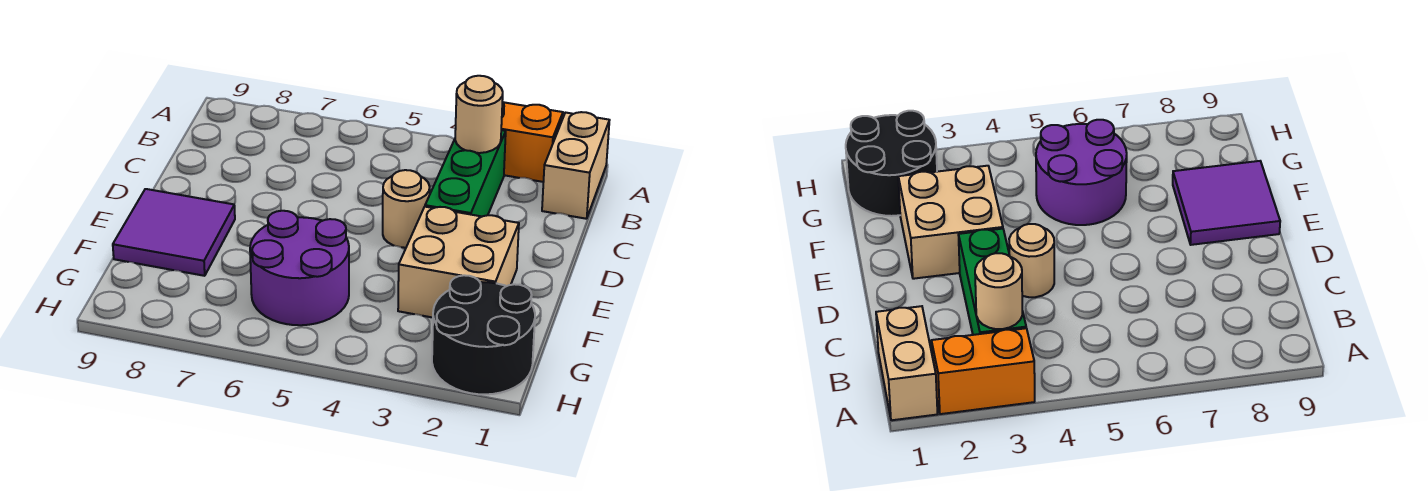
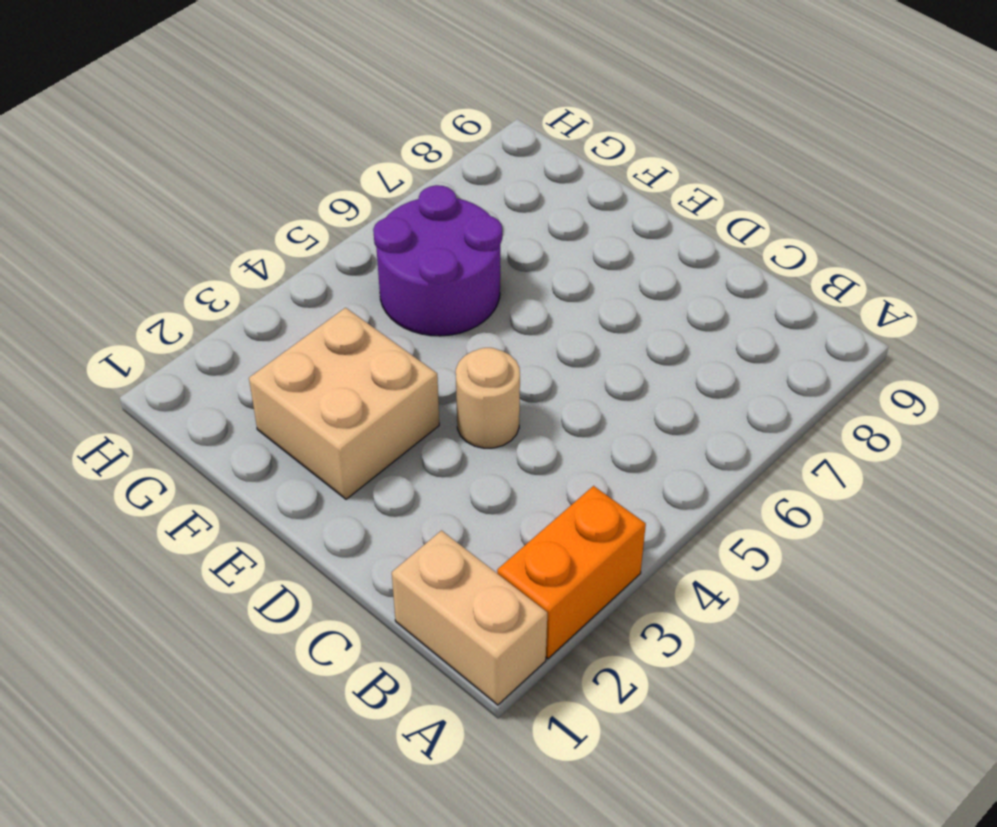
none -> green brick B3:D3 level 1
none -> purple tile E8:F9 level 1

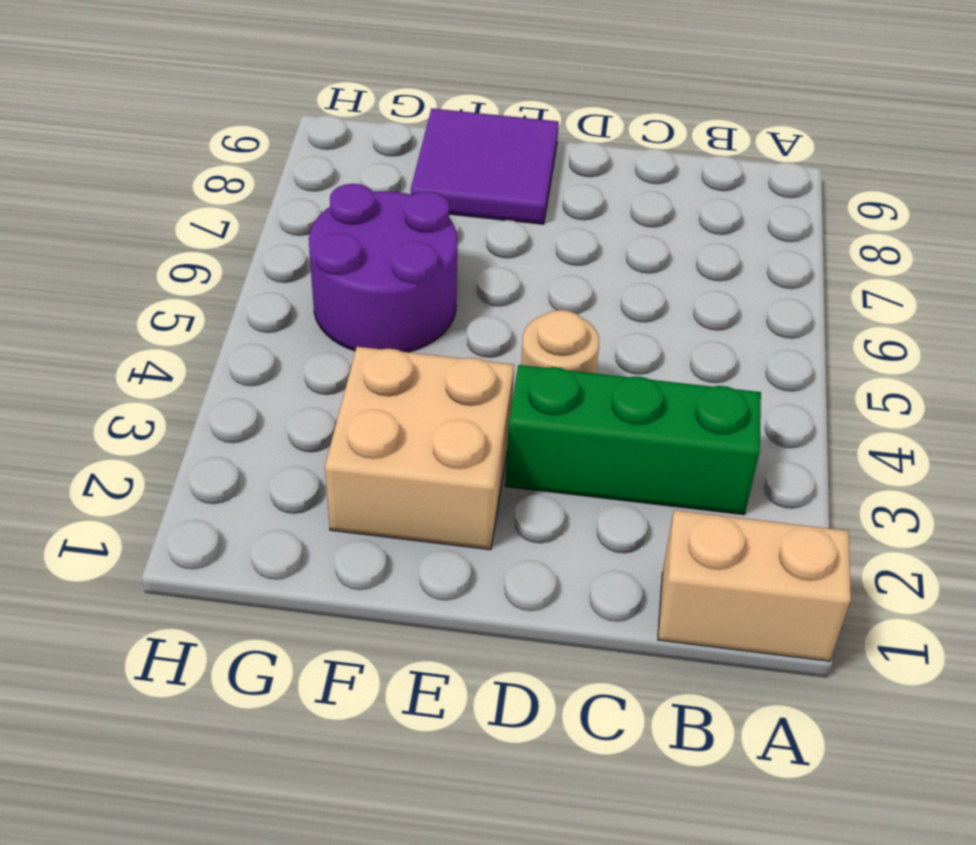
none -> orange brick A2:A3 level 1
none -> black round brick G1:H2 level 1

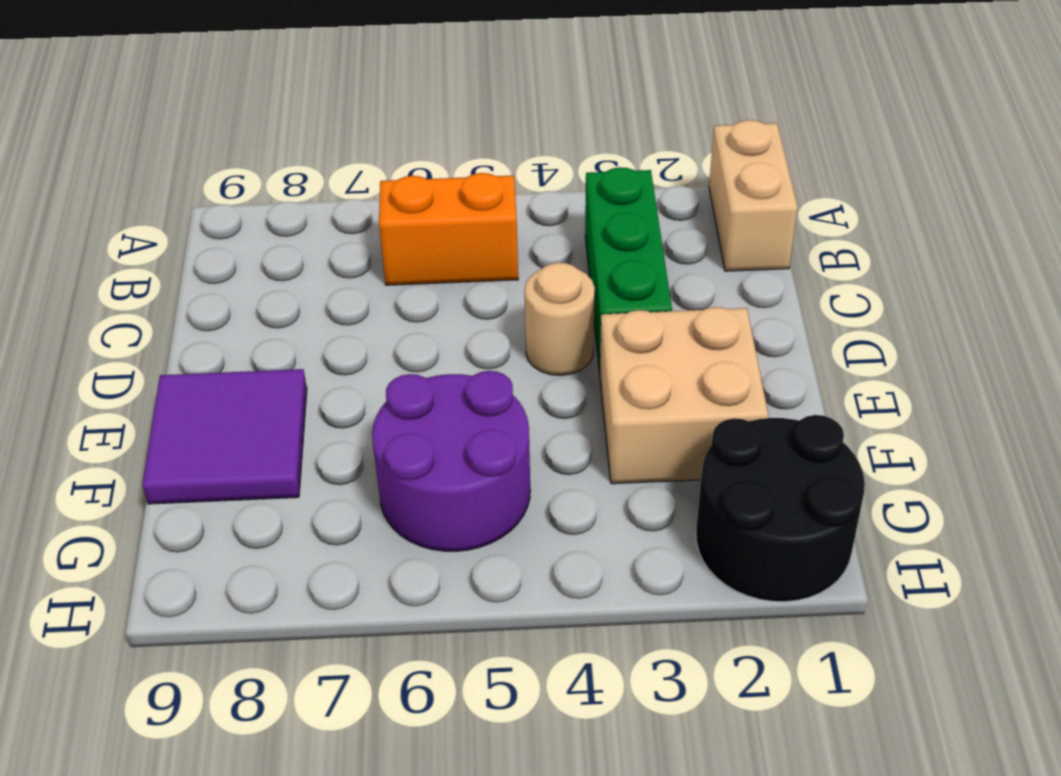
orange brick B5:B6 level 1 -> orange brick A2:A3 level 1
none -> tan round brick B3 level 2

